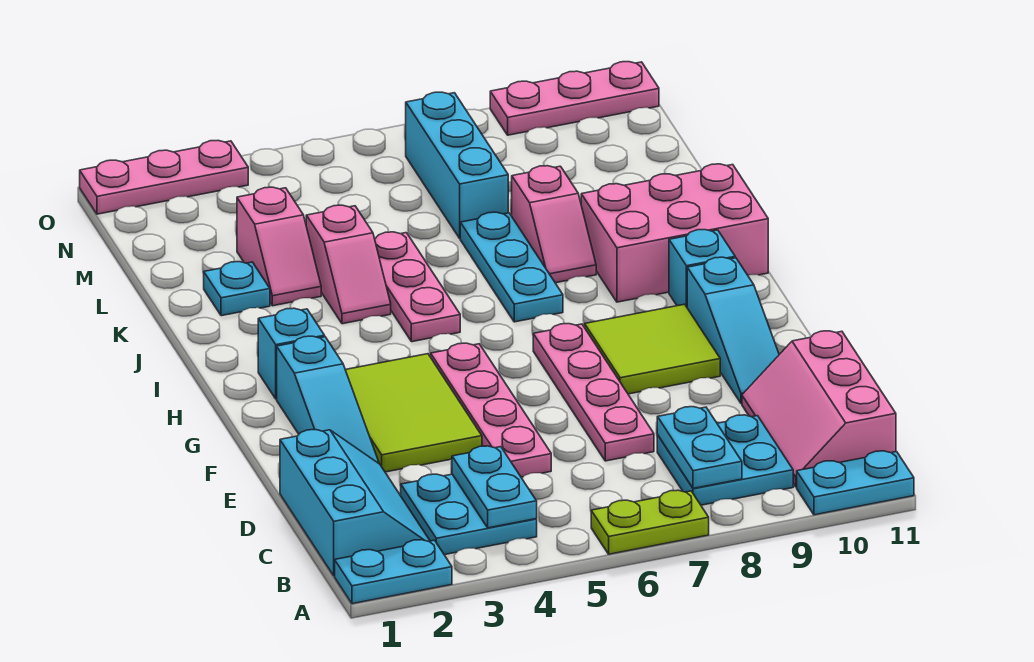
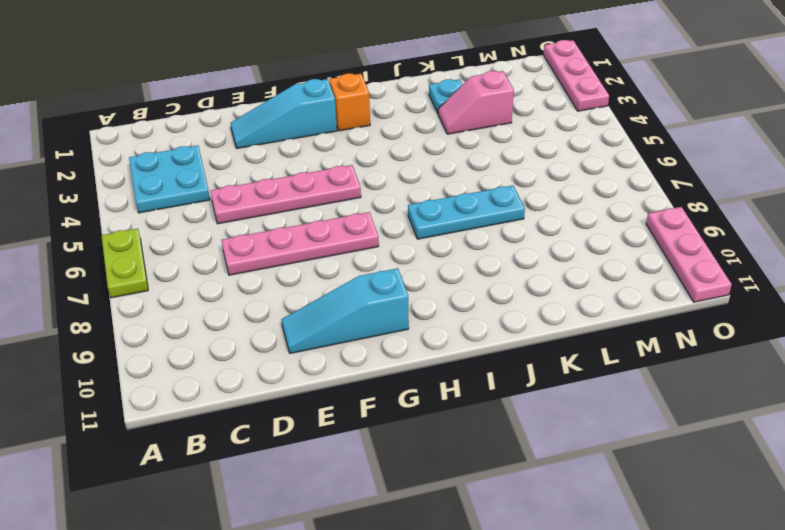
orange brick H2 level 1 -> cyan brick H2 level 1
none -> cyan plate A1:A2 level 1
none -> cyan plate A10:A11 level 1
none -> cyan slope B1:D2 level 1 top 1

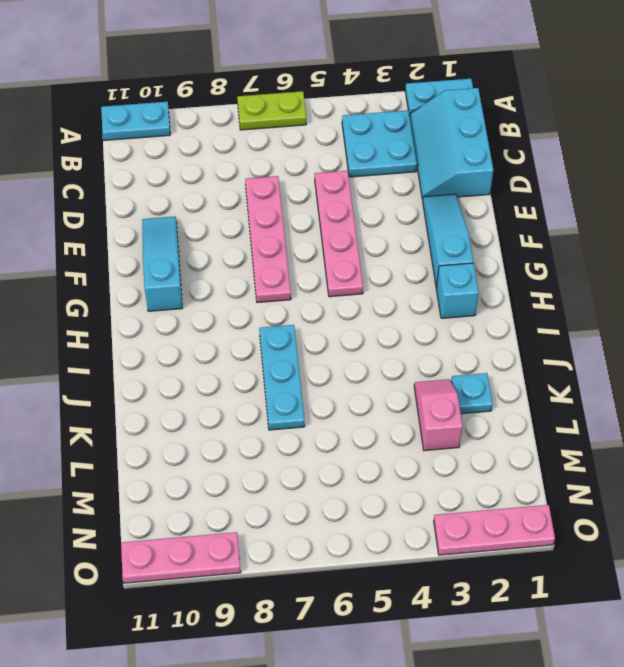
none -> cyan plate B8:C9 level 1
none -> pink slope B10:D11 level 1 top 11
none -> lime tile E3:G4 level 1

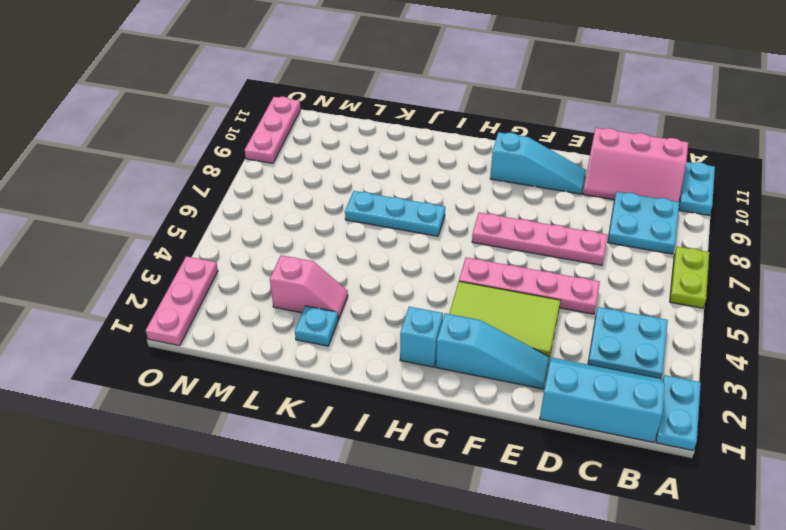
none -> lime tile F8:G9 level 1
none -> cyan brick H10 level 1
none -> pink plate I5:K5 level 1

